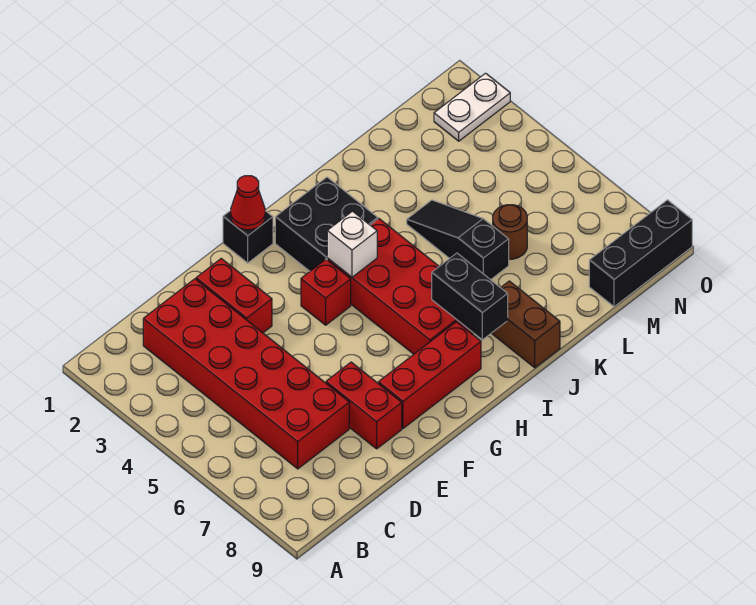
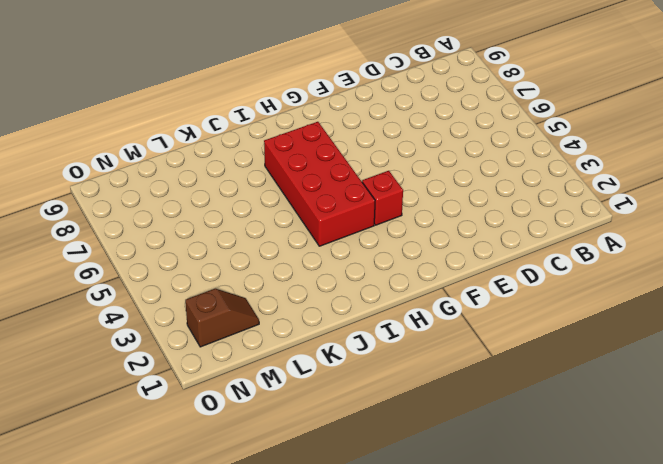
brown slope M2:N2 level 1 top N -> white plate N2:O2 level 1
none -> red brick C2:D7 level 1
none -> red brick E2:E3 level 1
none -> red brick E7:E8 level 1

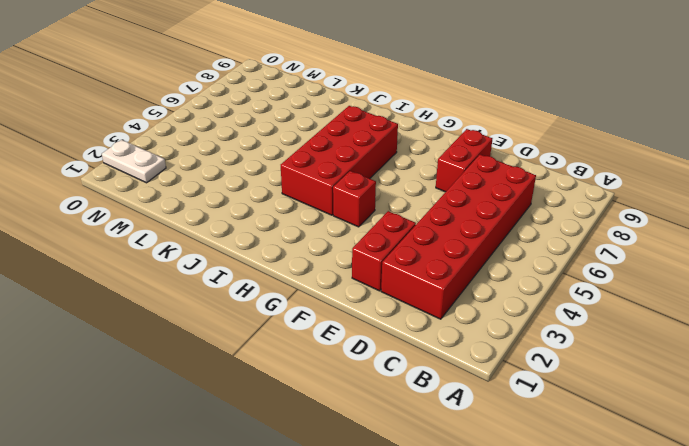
none -> red brick F8:H8 level 1
none -> black brick G1 level 1
none -> black brick H2:I3 level 1

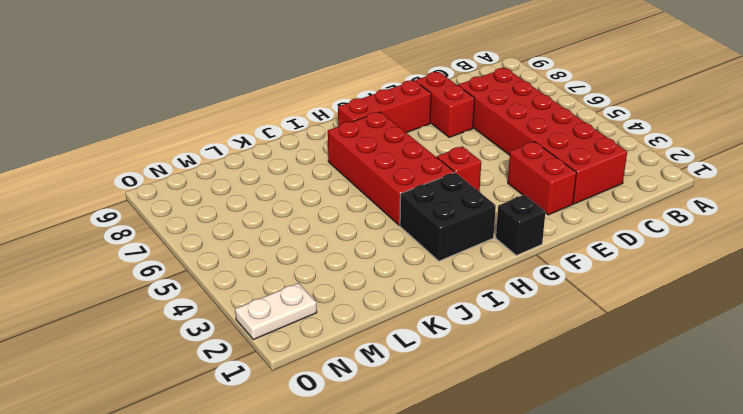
none -> brown brick J8:J9 level 1
none -> black slope K4:K6 level 1 top 6
none -> brown round brick L6 level 1

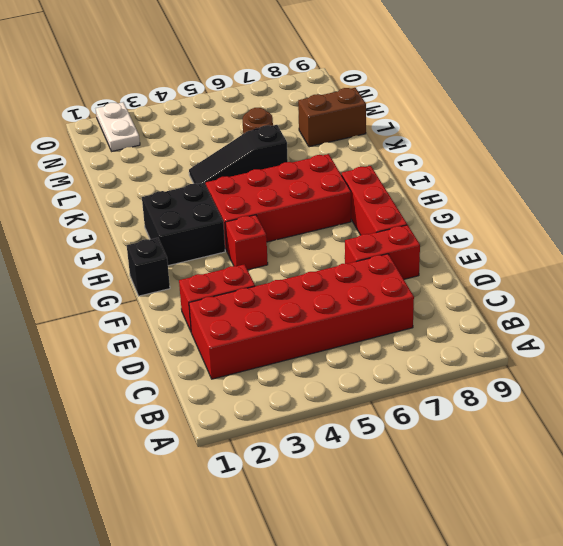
brown brick L8:L9 level 1 -> brown brick J8:J9 level 1
none -> black brick M9:O9 level 1
none -> red cone G1 level 2
none -> white brick H4 level 2

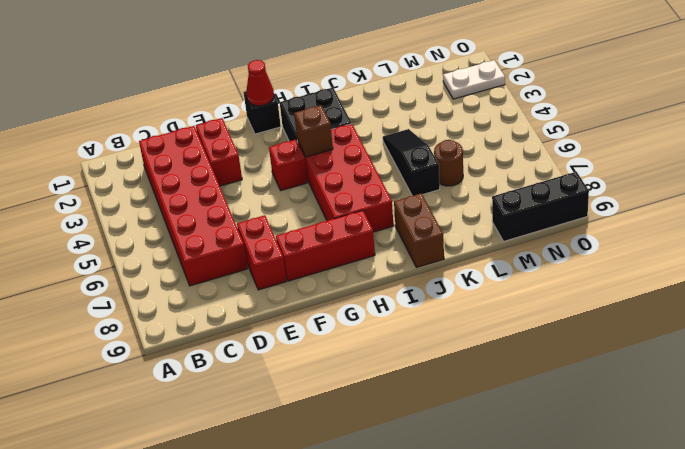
brown brick H4 level 2 -> white brick H4 level 2
none -> black brick I7:I8 level 2

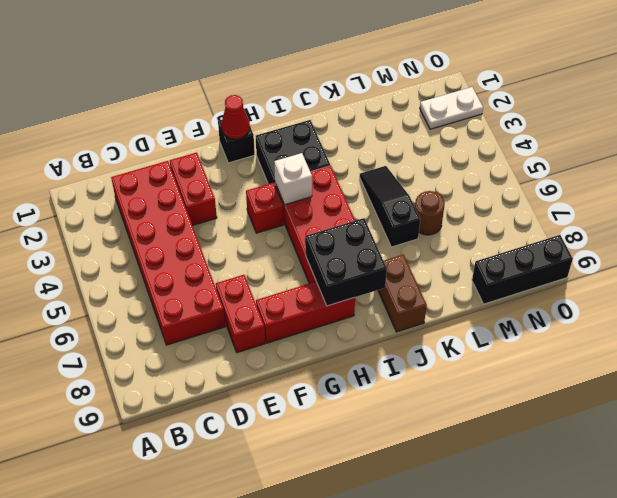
black brick H7:I8 level 2 -> black brick I7:I8 level 2

